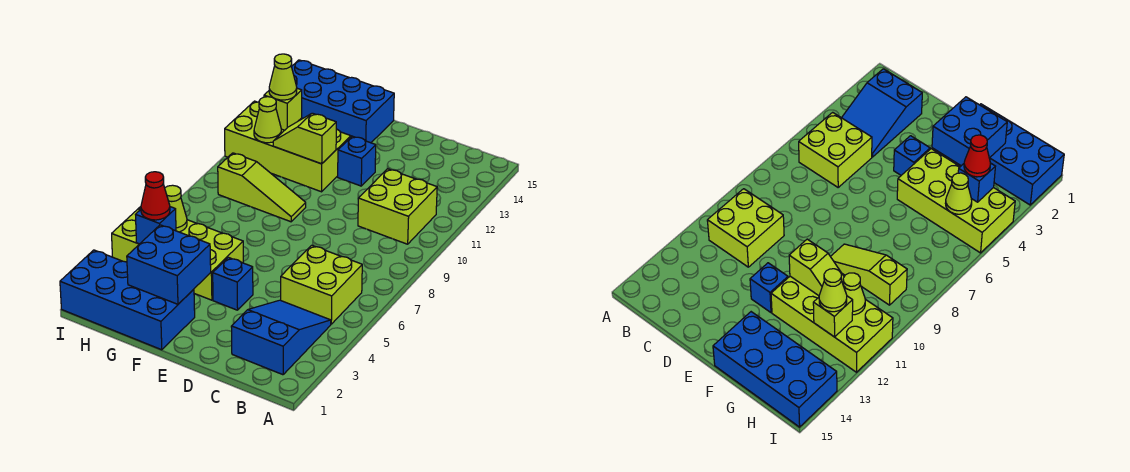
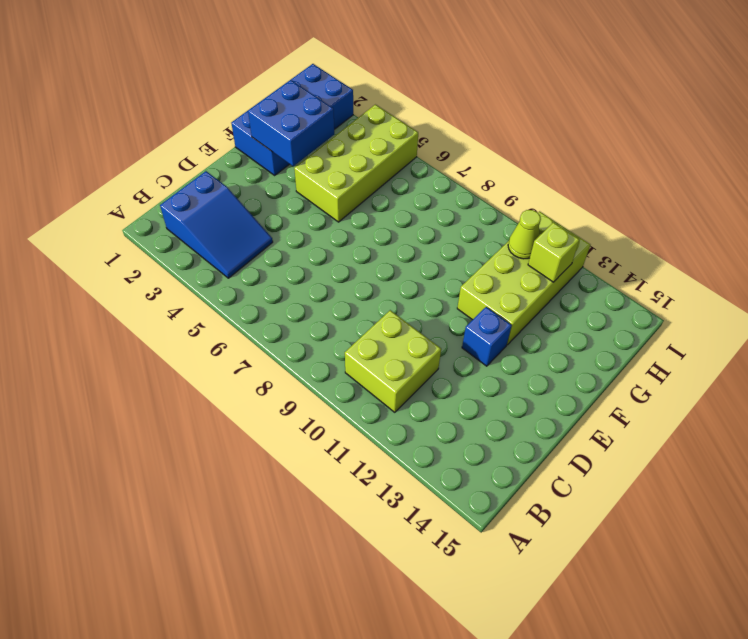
none -> lime brick B5:C6 level 1
none -> blue brick E4 level 1
none -> lime slope F9:H9 level 1 top H

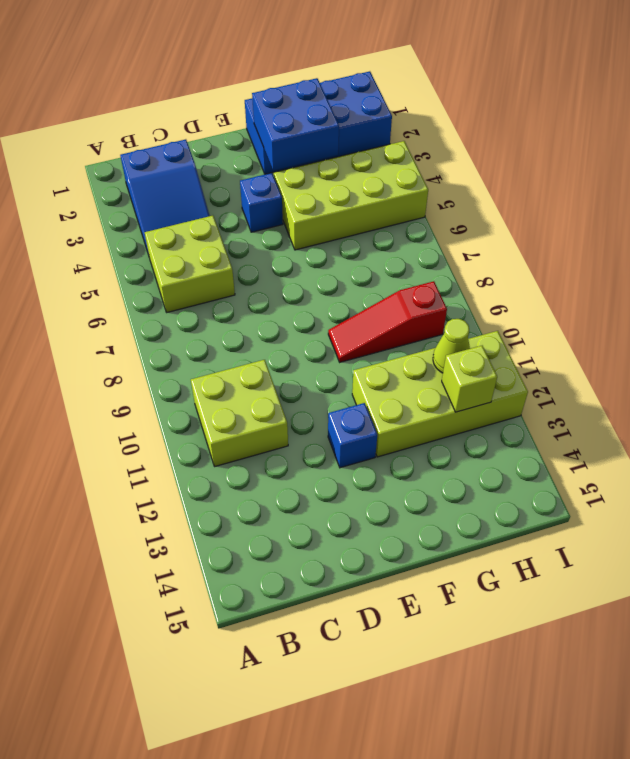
red slope F9:H9 level 1 top H -> lime slope F9:H9 level 1 top H
none -> blue brick F14:I15 level 1
none -> lime slope F11:G11 level 2 top F
none -> blue brick H4 level 2

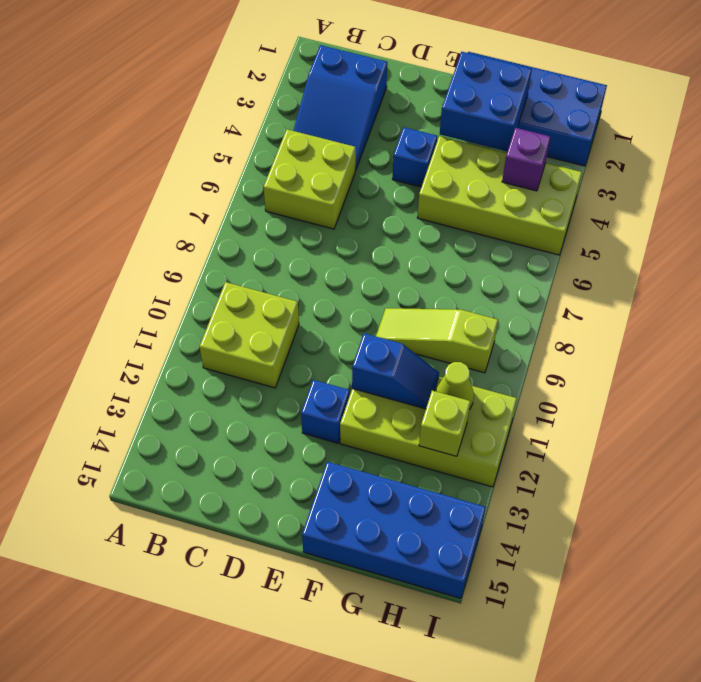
blue slope F11:G11 level 2 top F -> lime slope F11:G11 level 2 top F
purple brick H4 level 2 -> blue brick H4 level 2
none -> lime cone H5 level 2
none -> red cone H4 level 3
none -> lime cone H12 level 3

